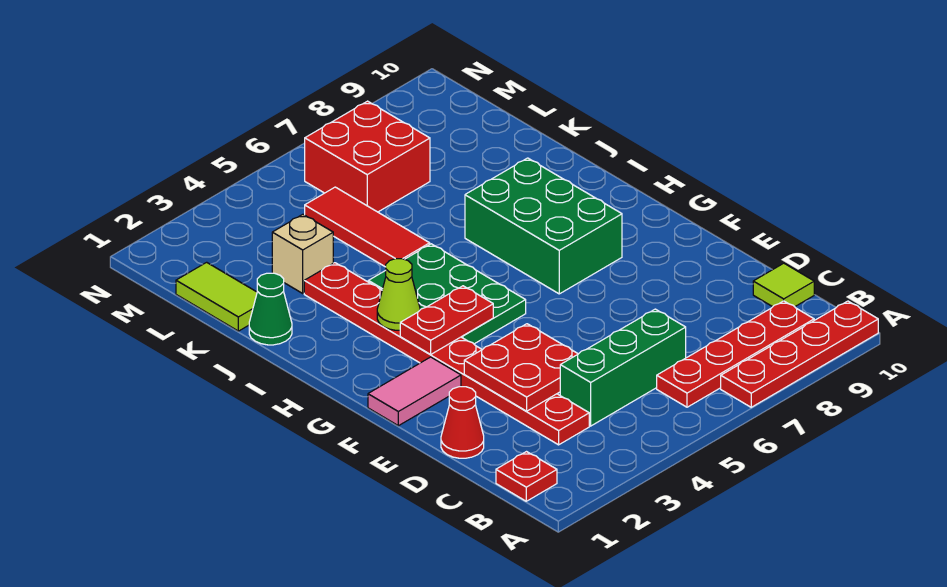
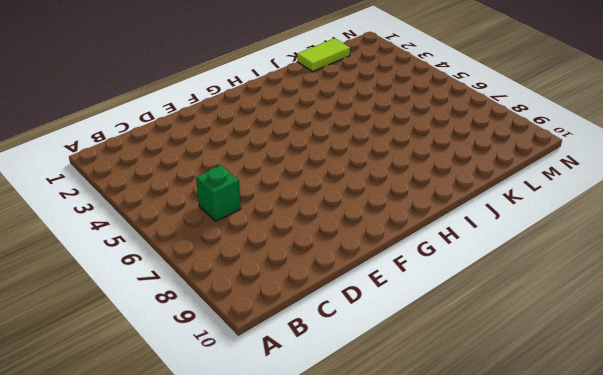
green brick C6 level 1 -> green brick C4:C6 level 1
none -> red plate A7:A10 level 1
none -> red plate B1 level 1
none -> red plate B6:B9 level 1

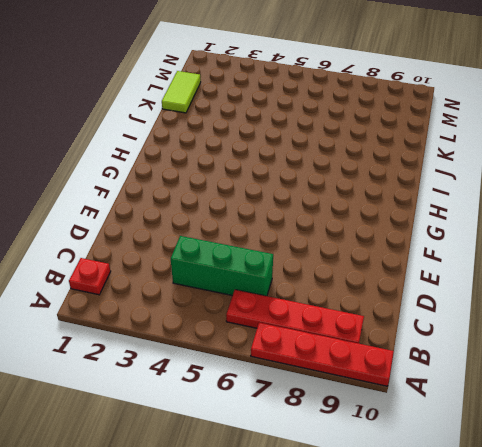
none -> red plate C3:J3 level 1
none -> lime tile C10 level 1
none -> red cone D1 level 1

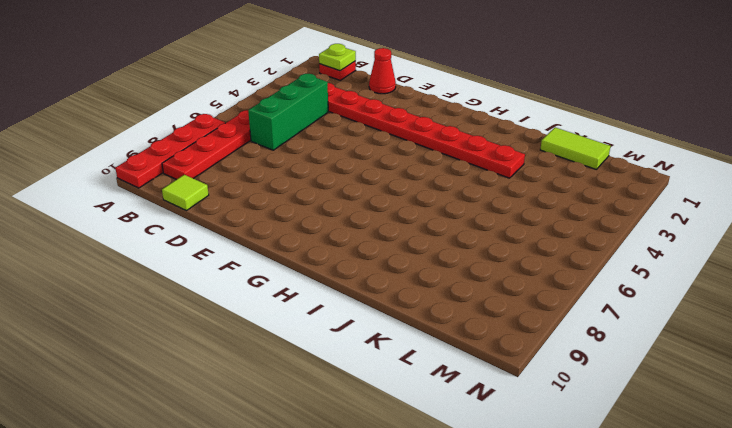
lime plate B1 level 2 -> none
none -> pink tile F1:F2 level 1
none -> green plate G4:I5 level 1
none -> green brick G7:I8 level 1

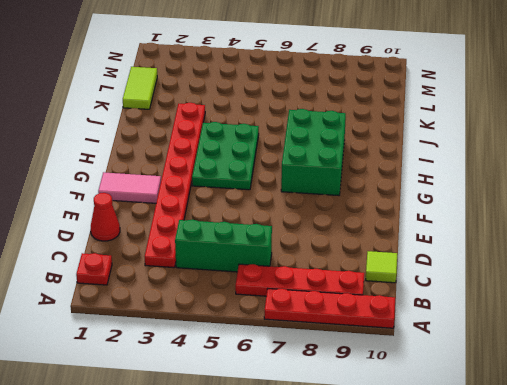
none -> green cone J1 level 1
none -> red tile J5:L5 level 1
none -> tan brick K3 level 1

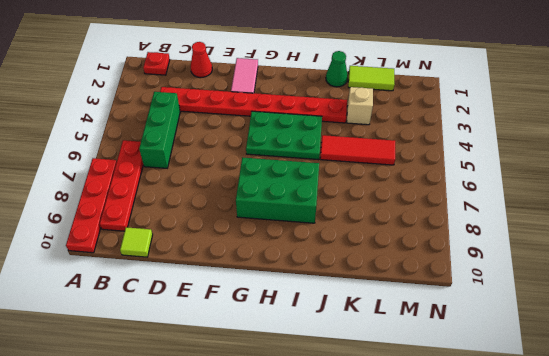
none -> red brick L6:M7 level 1
none -> red plate D3:E4 level 2
none -> red plate G3:G4 level 2

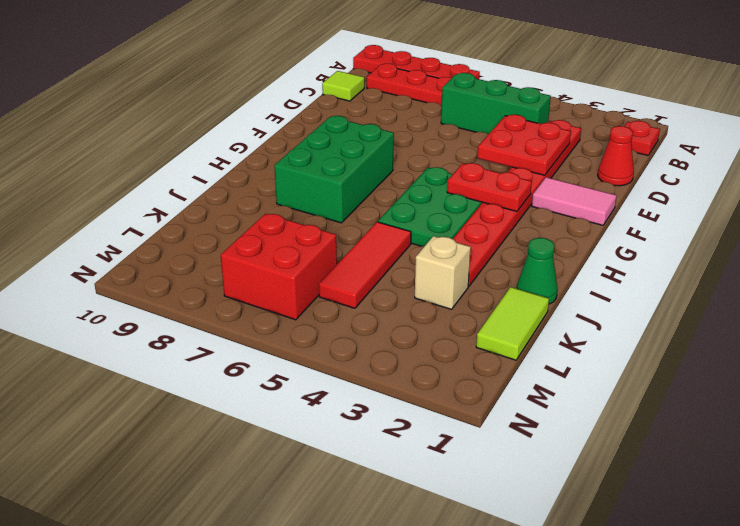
none -> lime cone H3 level 2

